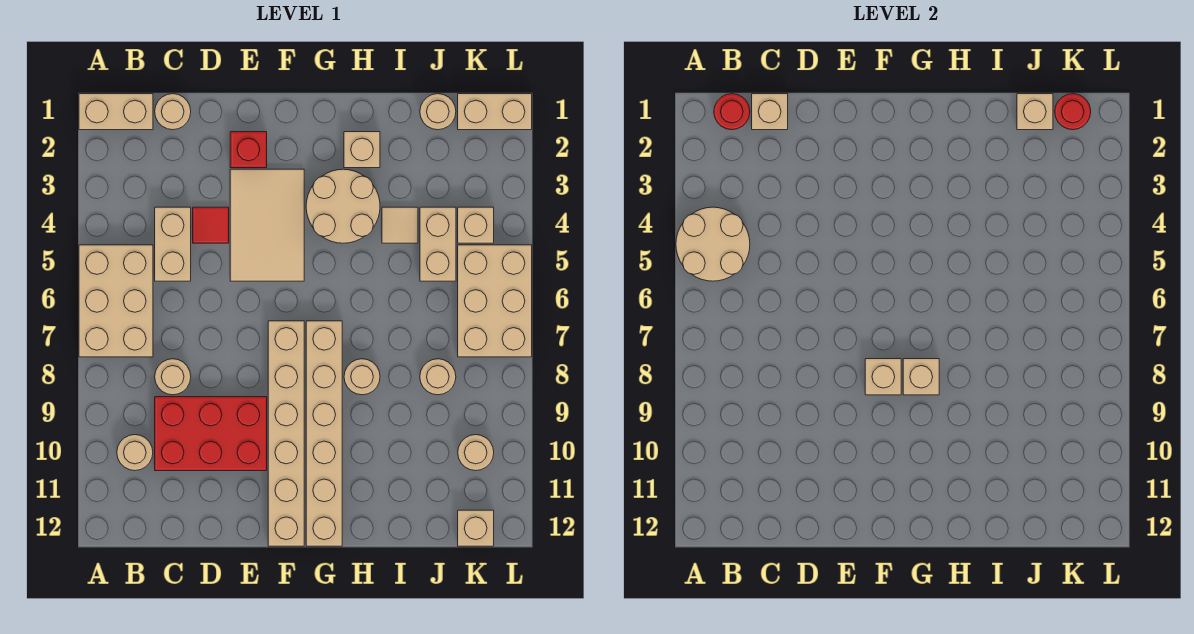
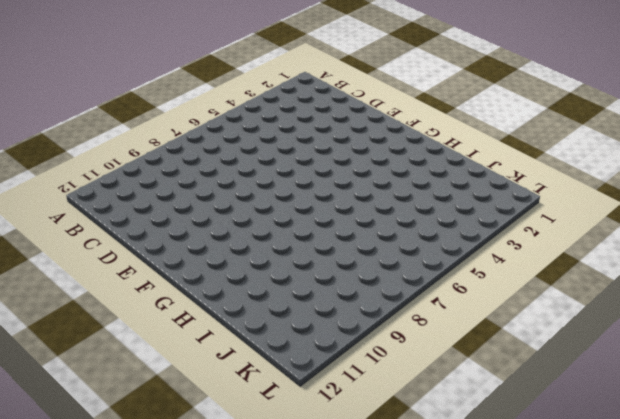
none -> tan brick A1:B1 level 1
none -> tan brick A5:B7 level 1
none -> tan round brick B10 level 1
none -> tan round brick C1 level 1

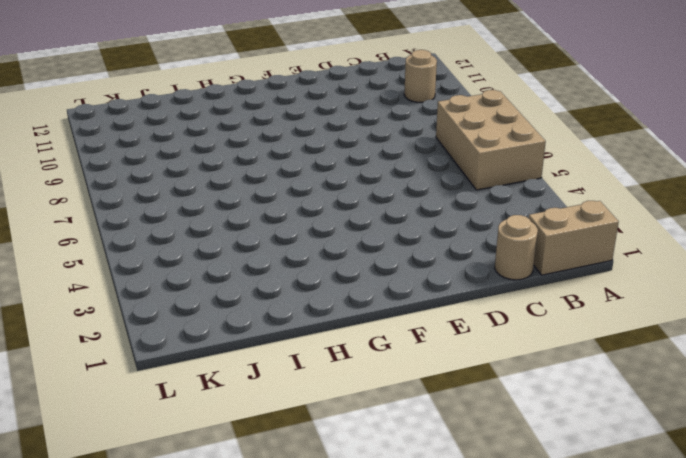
none -> tan brick C4:C5 level 1
none -> tan round brick C8 level 1
none -> red brick C9:E10 level 1
none -> red tile D4 level 1

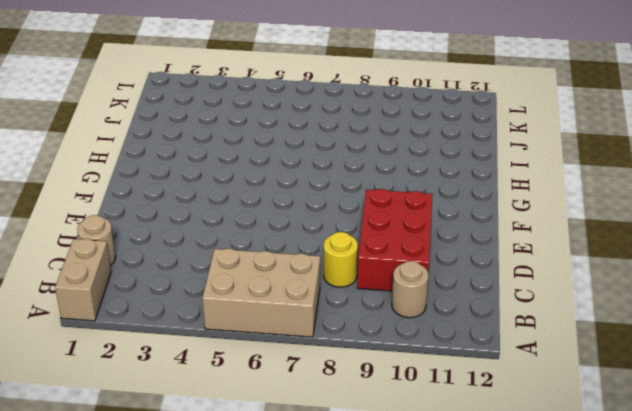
yellow round brick C8 level 1 -> tan round brick C8 level 1
none -> tan brick C4:C5 level 1
none -> red tile D4 level 1
none -> red brick E2 level 1
none -> tan tile E3:F5 level 1

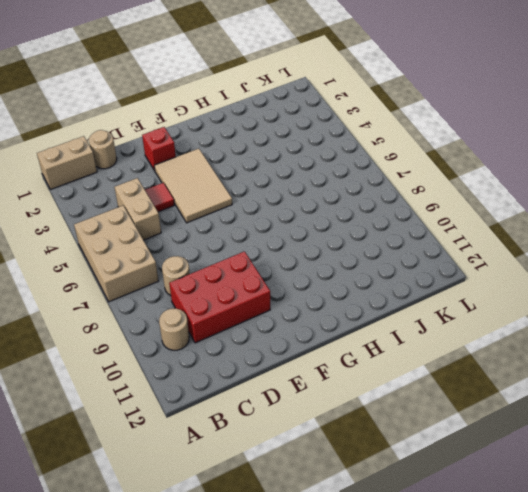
none -> tan brick F7:F12 level 1
none -> tan round brick G3:H4 level 1
none -> tan brick G7:G12 level 1
none -> tan brick H2 level 1

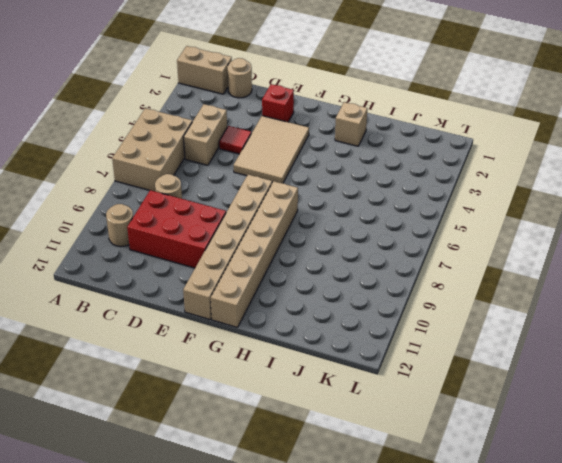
none -> tan round brick G3:H4 level 1
none -> tan round brick H8 level 1
none -> tan tile I4 level 1
none -> tan round brick J1 level 1

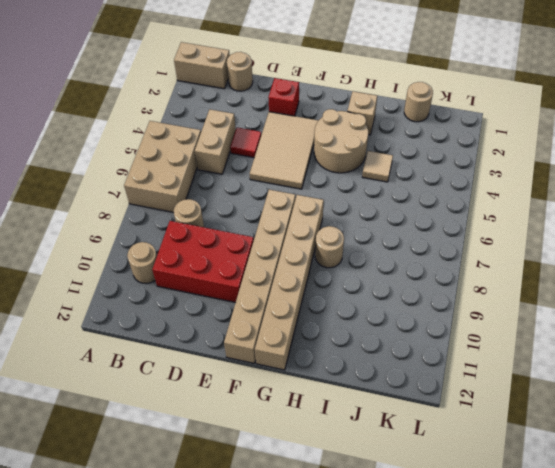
none -> tan brick J4:J5 level 1
none -> tan round brick J8 level 1
none -> tan brick K1:L1 level 1
none -> tan brick K4 level 1

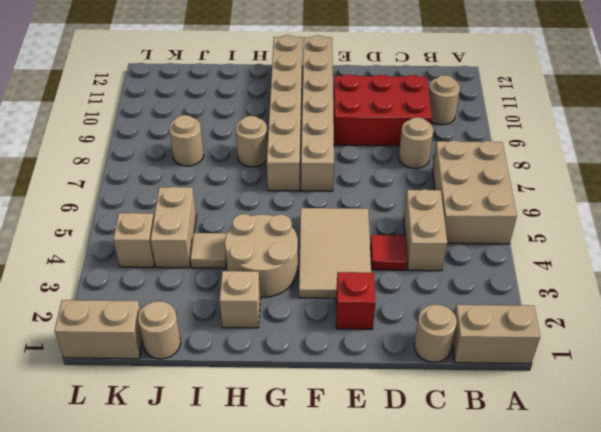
none -> tan brick K5:L7 level 1
none -> tan round brick K10 level 1
none -> tan brick K12 level 1
none -> tan round brick A4:B5 level 2

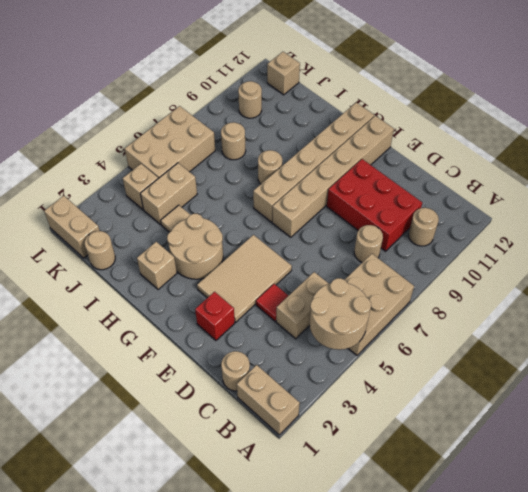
none -> red round brick B1 level 2
none -> tan brick C1 level 2
none -> tan brick F8 level 2
none -> tan brick G8 level 2

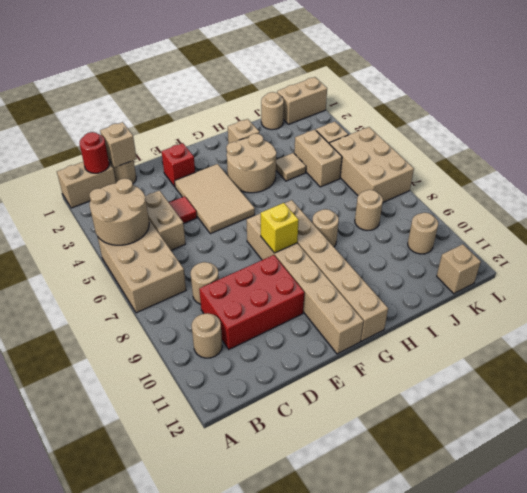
yellow brick F8 level 2 -> tan brick F8 level 2
none -> tan brick G8 level 2
none -> tan brick J1 level 2
none -> red round brick K1 level 2

